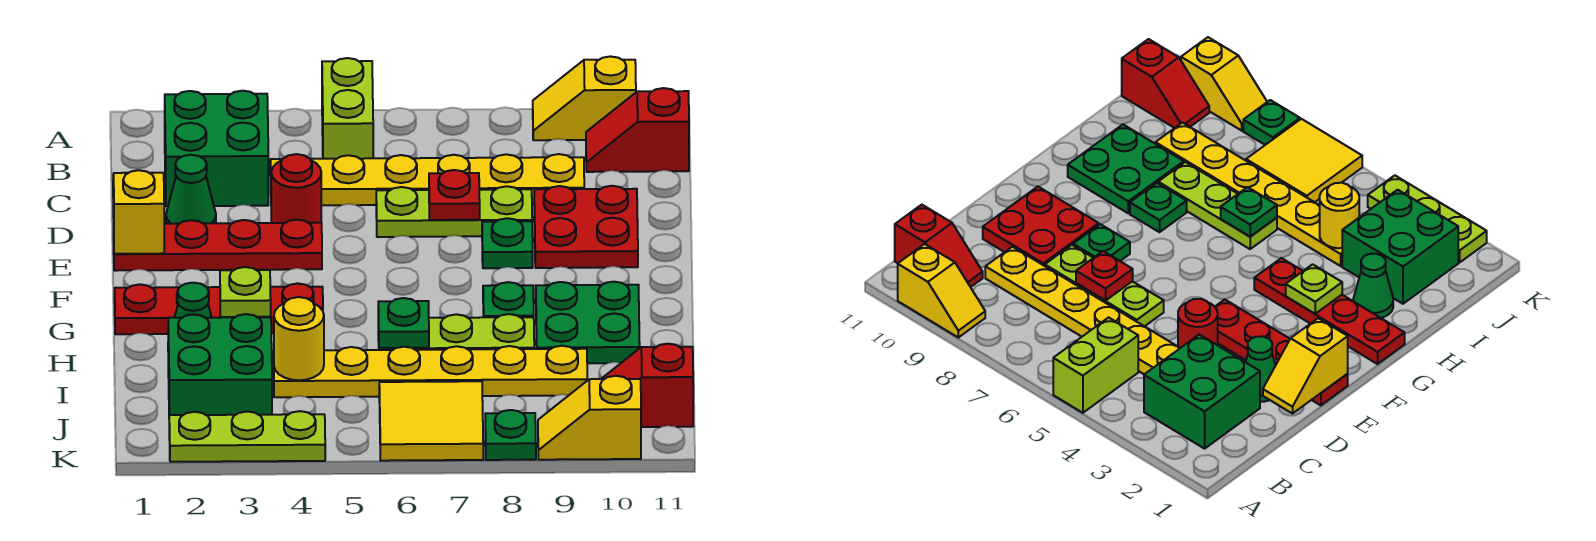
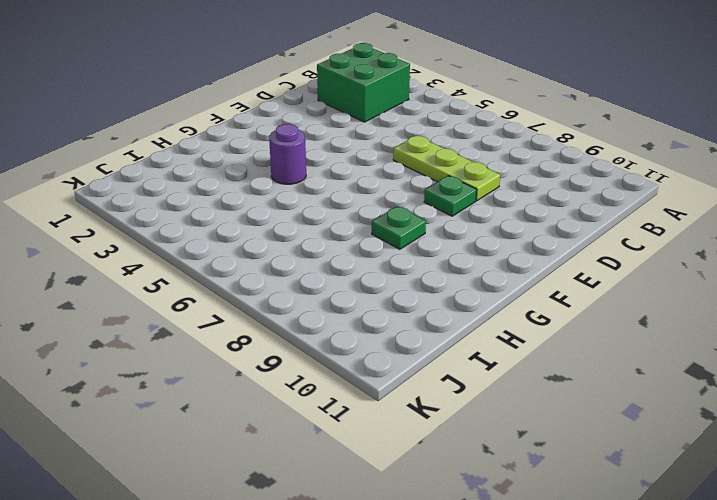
purple round brick G4 level 1 -> red plate G1:G4 level 1
none -> lime brick A5:B5 level 1
none -> yellow slope A9:A10 level 1 top 10
none -> red slope B10:B11 level 1 top 11

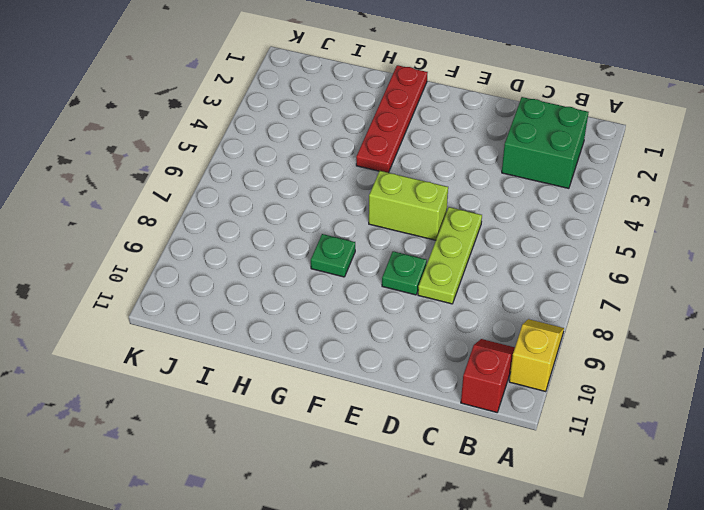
lime brick E6:F6 level 1 -> lime brick A5:B5 level 1
none -> yellow plate C4:C9 level 1
none -> green cone D2 level 1
none -> red round brick D4 level 1

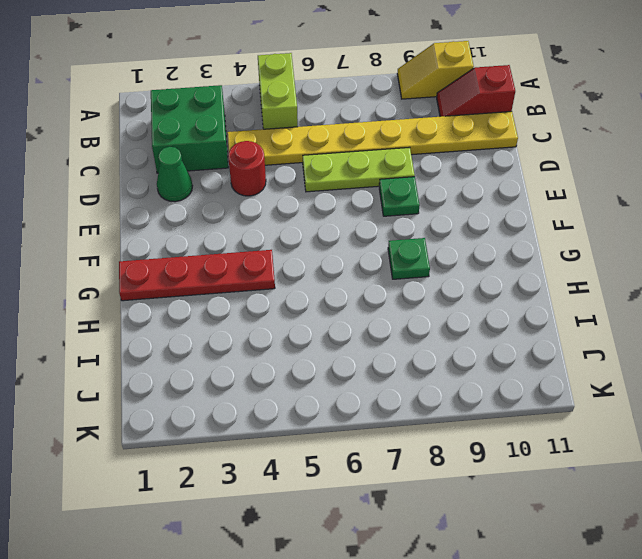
yellow plate C4:C11 level 1 -> yellow plate C4:C9 level 1
none -> red plate D9:E10 level 1
none -> red plate E1:E4 level 1
none -> green plate G9:H10 level 1

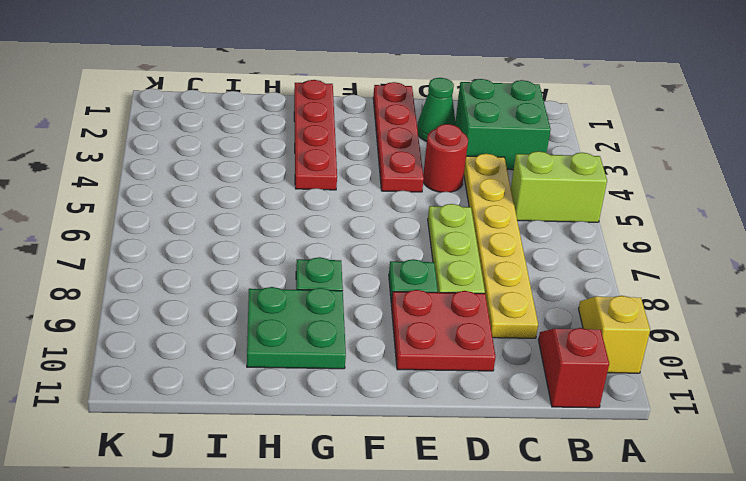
none -> green cone H2 level 1
none -> lime plate H6:H8 level 1
none -> green brick I2:J3 level 1

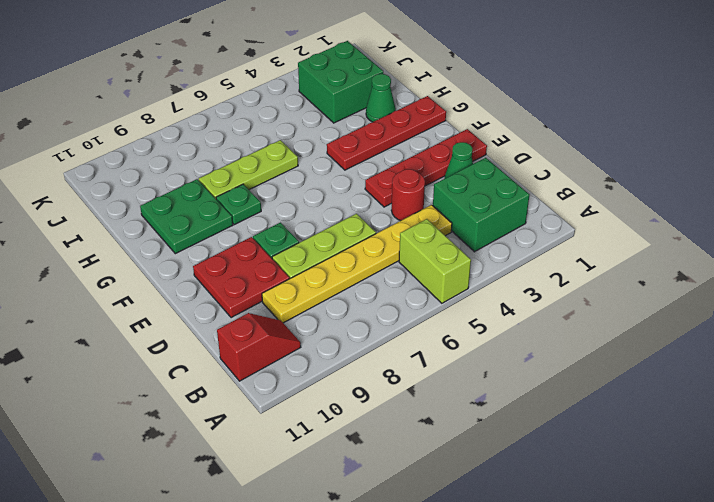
none -> yellow slope A9:A10 level 1 top 10
none -> yellow plate I4:I9 level 1
none -> yellow tile J6:K7 level 1

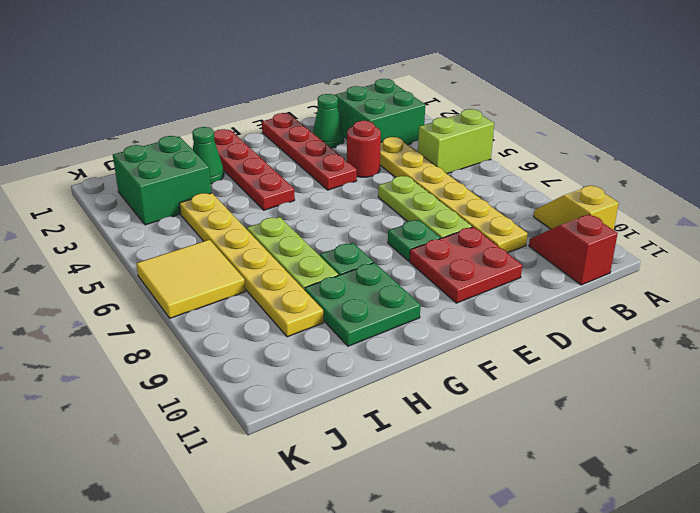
none -> red slope J10:J11 level 1 top 11
none -> lime plate K2:K4 level 1
none -> green plate K8 level 1

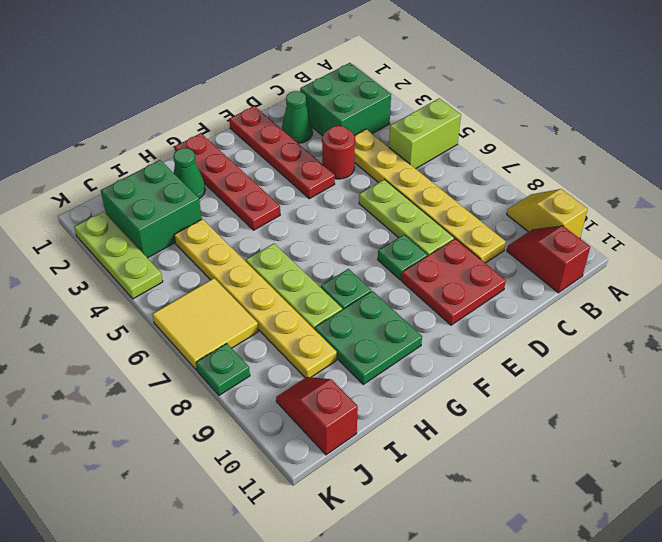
none -> yellow slope K9:K10 level 1 top 10
none -> yellow slope D1:E1 level 2 top E
none -> red plate D7 level 2

